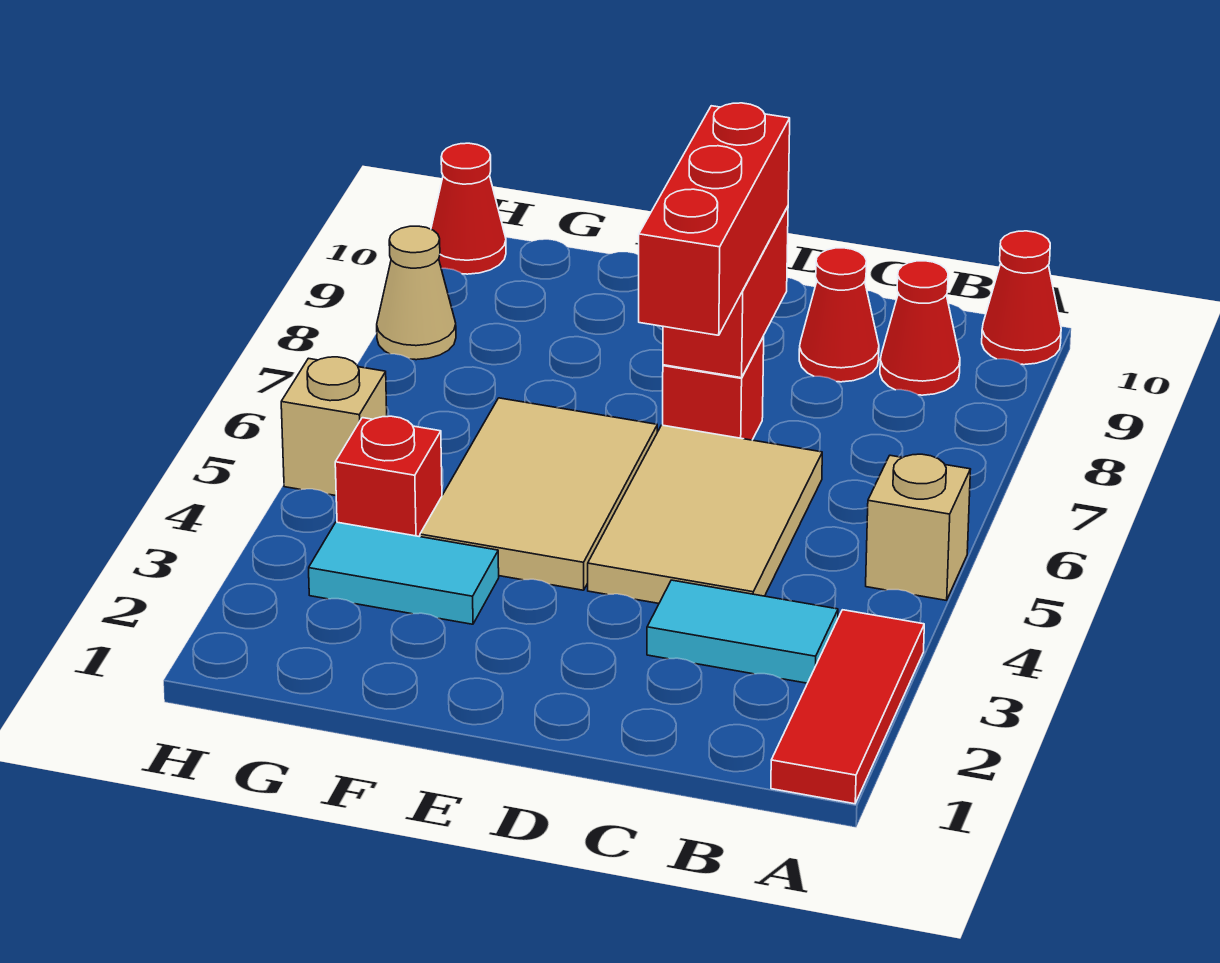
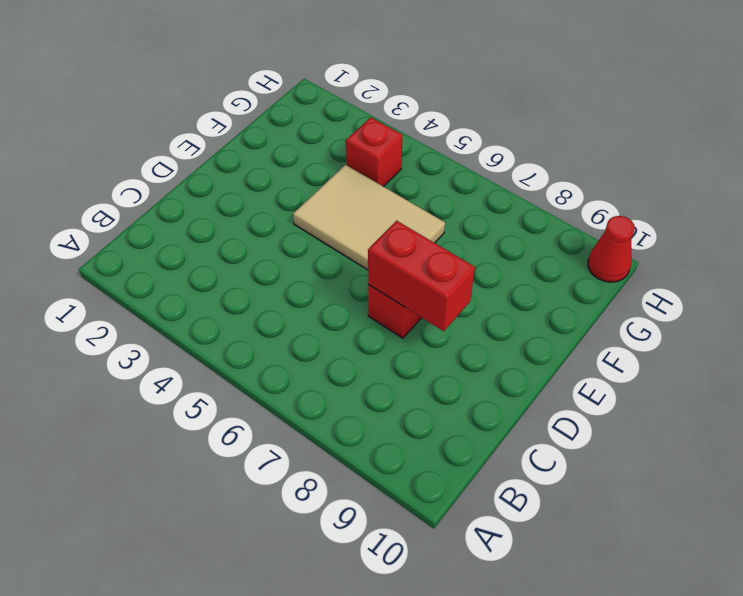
none -> red tile A1:A3 level 1
none -> tan brick A5 level 1
none -> red cone A10 level 1

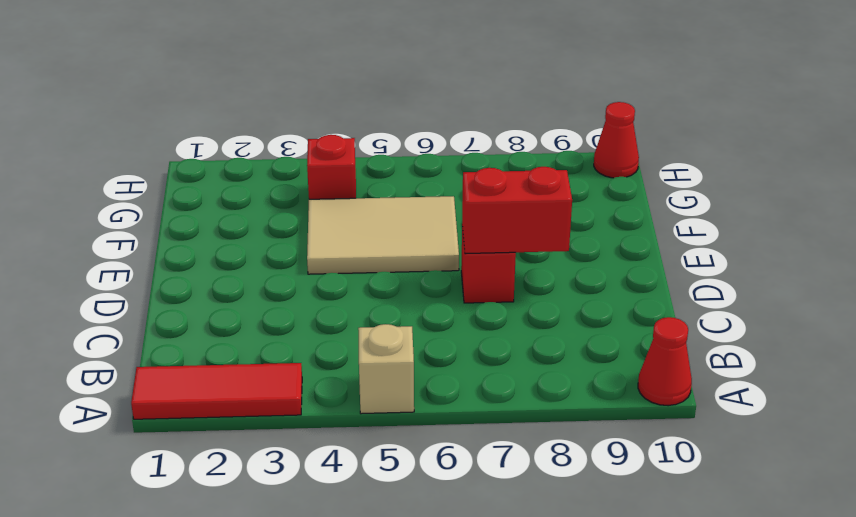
none -> cyan tile B3:C3 level 1
none -> red cone B9 level 1
none -> tan tile C4:D6 level 1

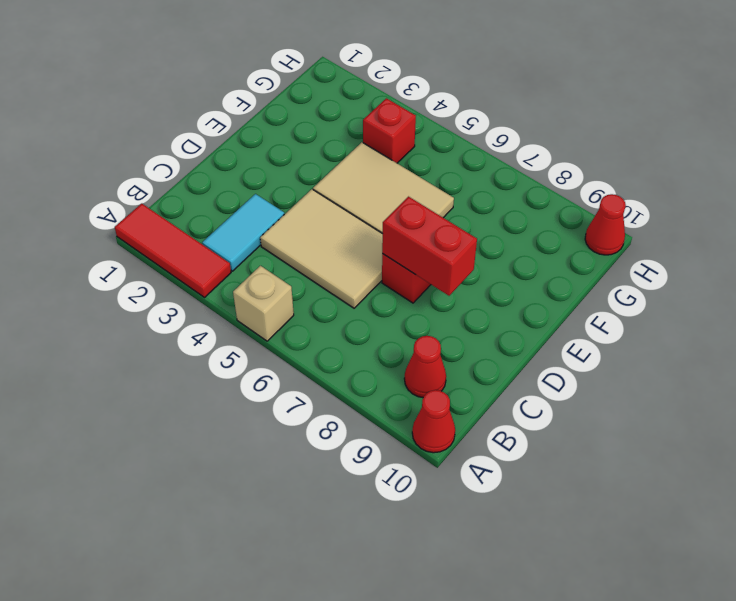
none -> red cone C9 level 1
none -> cyan tile F3:G3 level 1
none -> tan brick H5 level 1

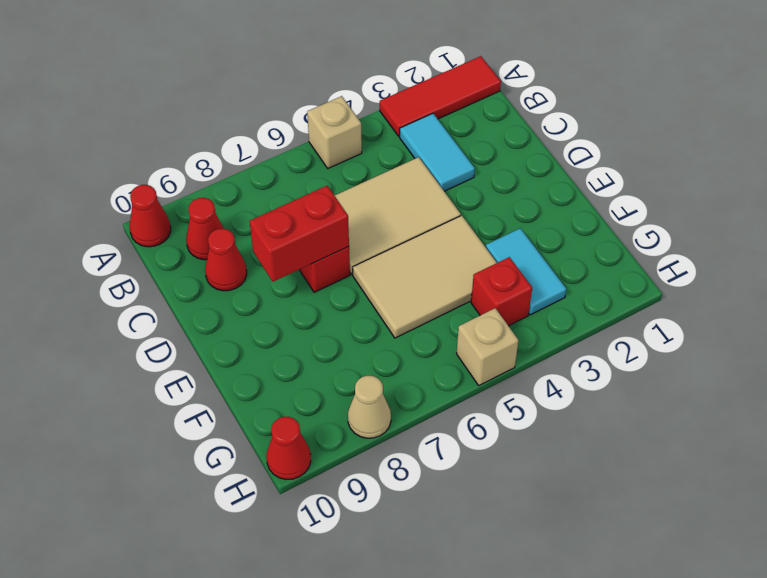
none -> red brick D6:D8 level 3

